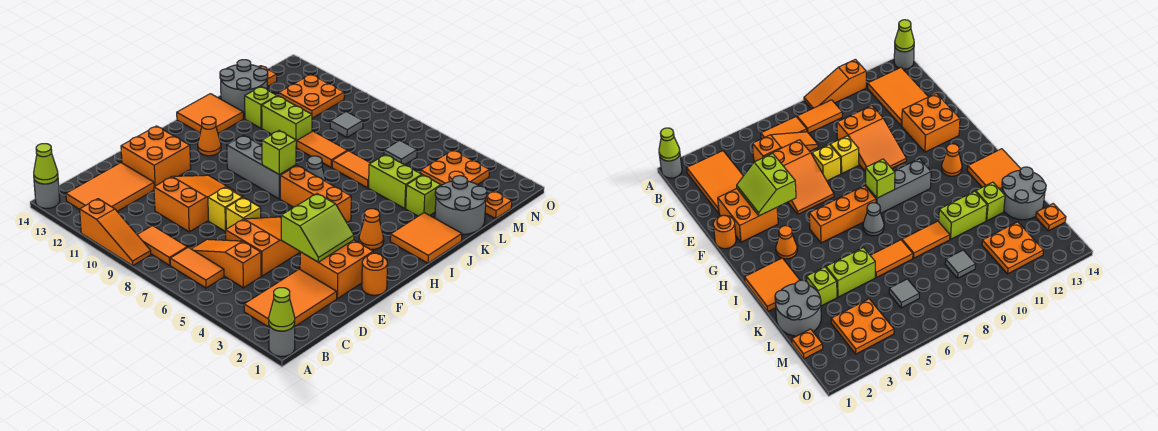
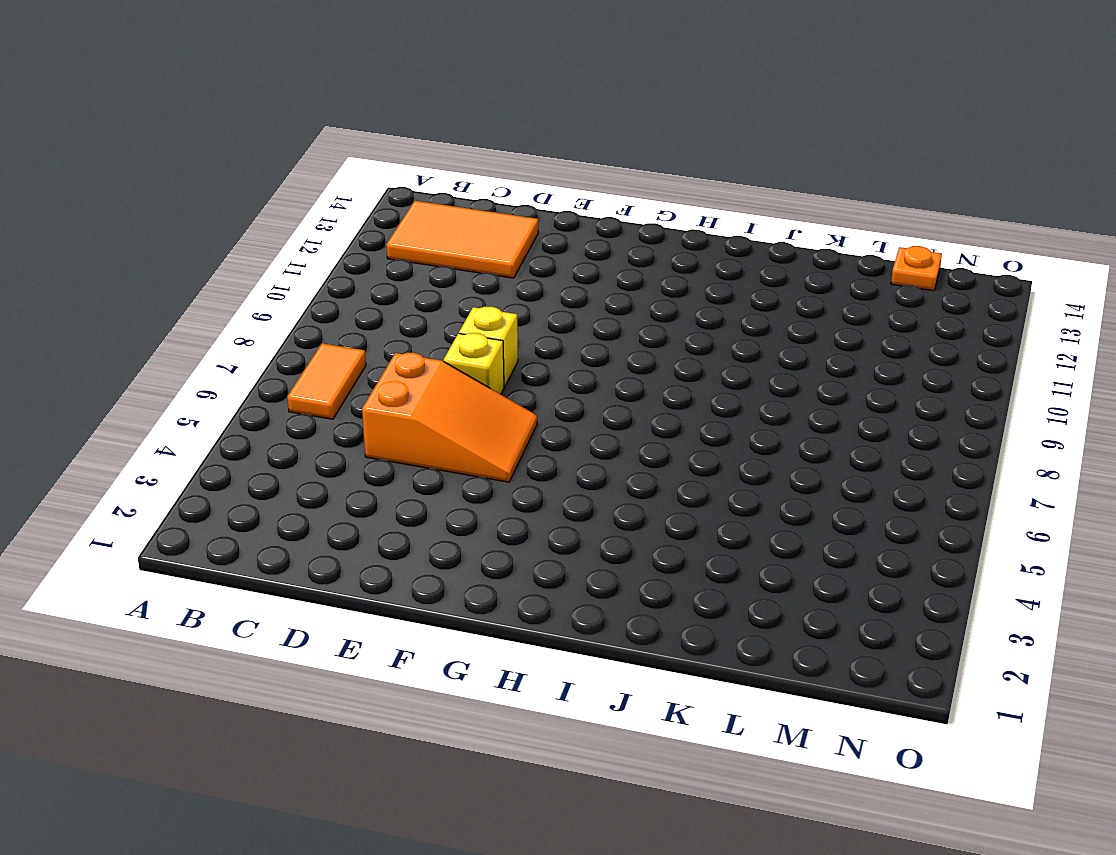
none -> grey round brick A1 level 1
none -> orange slope A9:A11 level 1 top 11
none -> grey round brick A14 level 1
none -> orange tile B2:D3 level 1

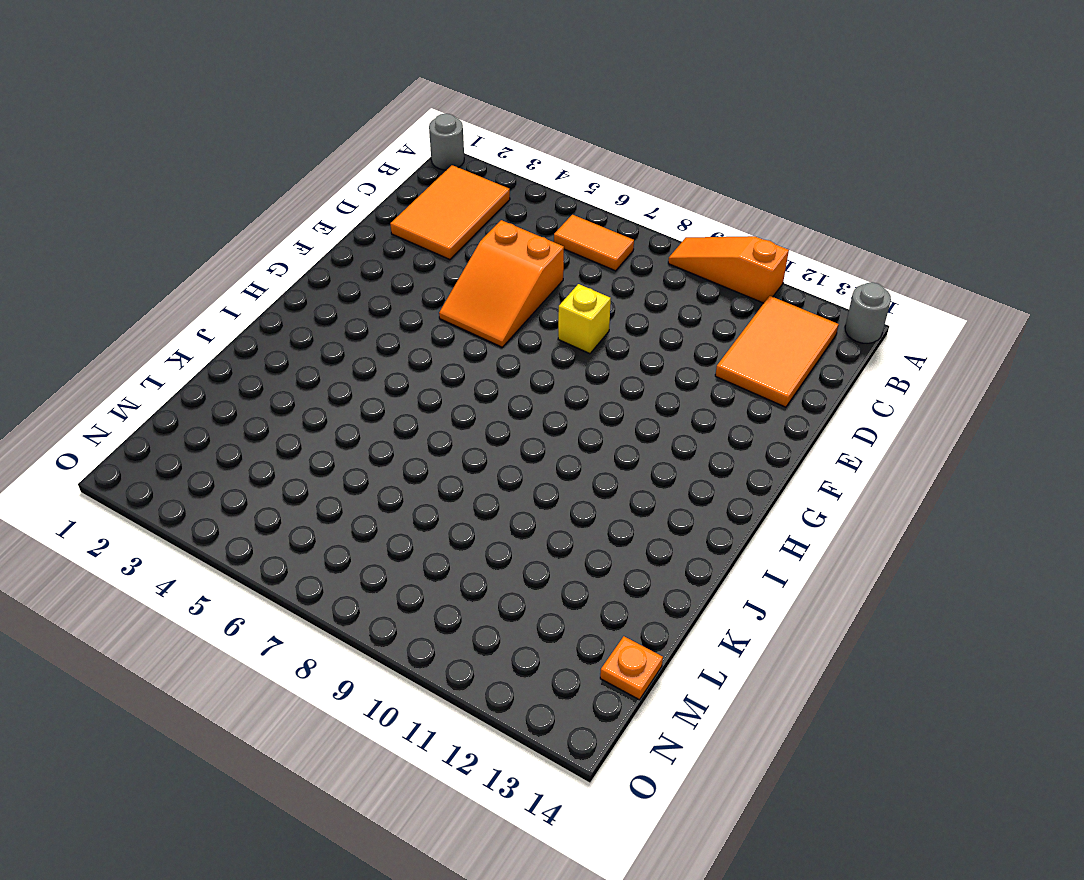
none -> orange tile B8:B9 level 1
none -> orange slope C5:C7 level 1 top 5
none -> orange slope D9:F10 level 1 top D
none -> orange brick E2:F3 level 1

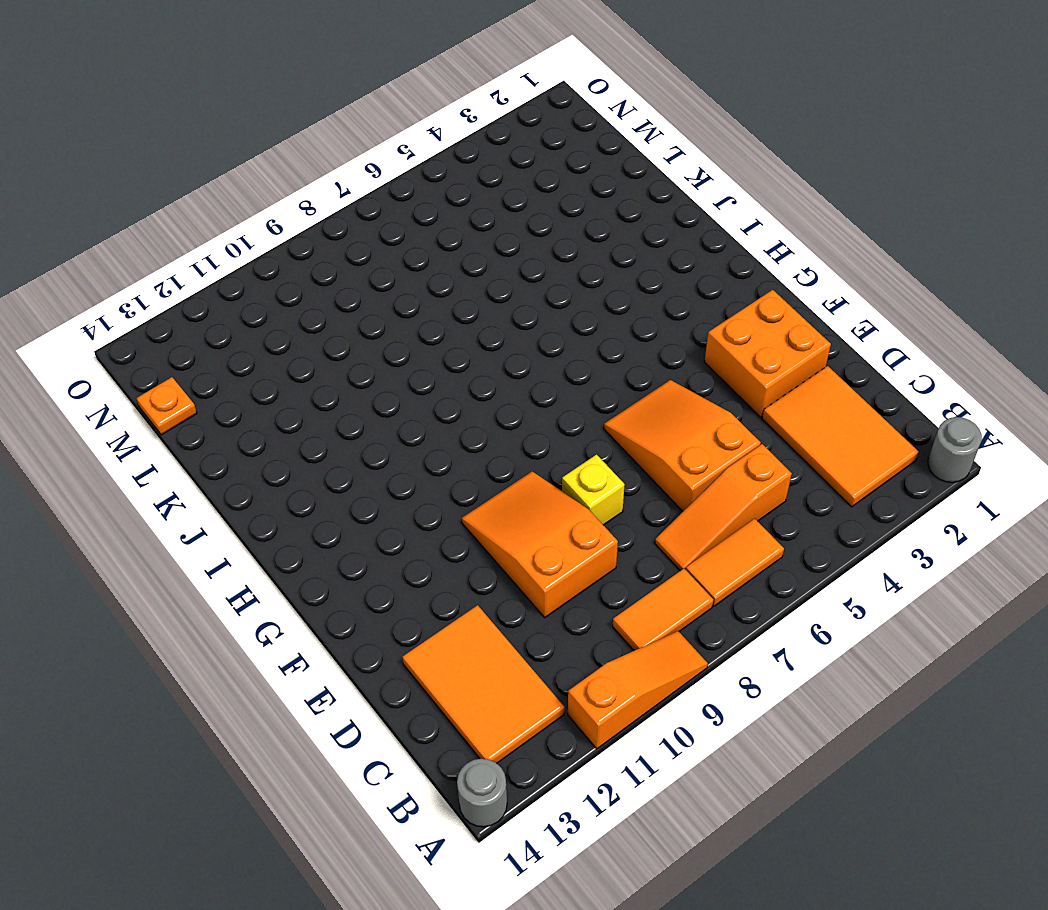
none -> yellow brick E7 level 1
none -> orange brick E12:F13 level 1
none -> orange round brick F1 level 1
none -> orange cone H3 level 1

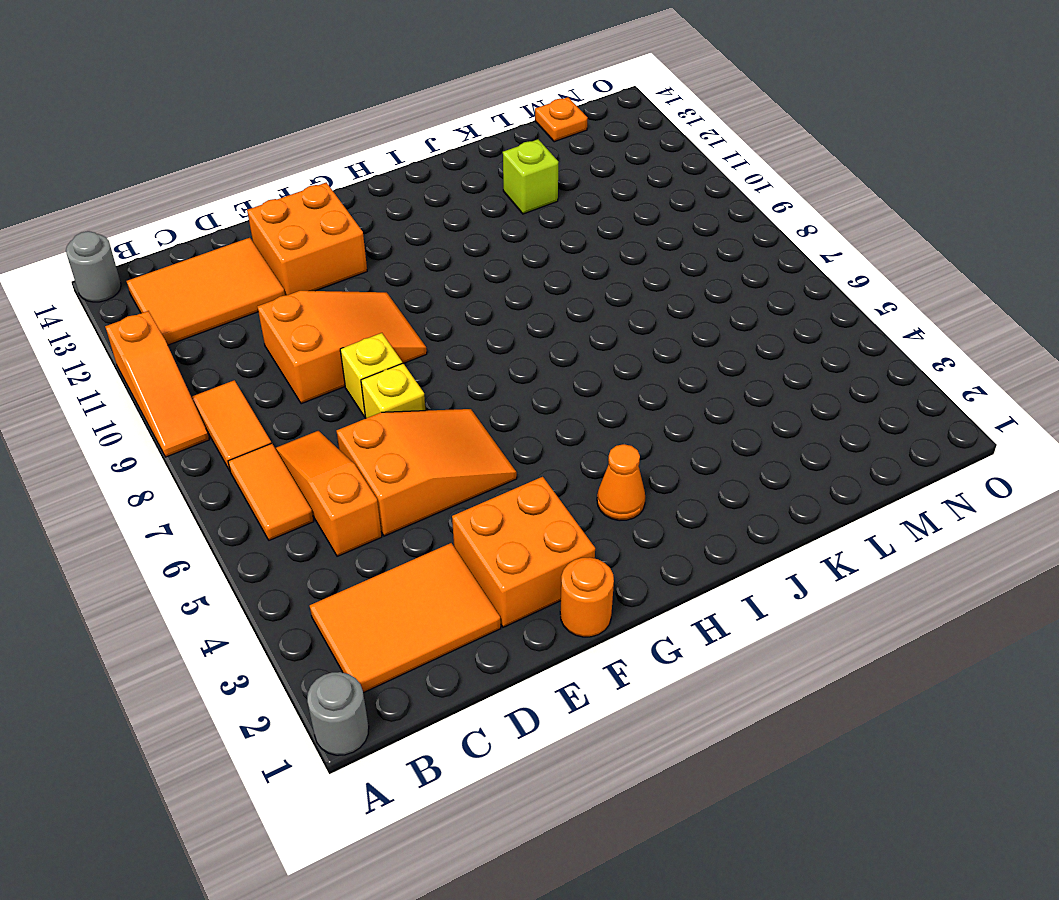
none -> orange brick H5:H7 level 1
none -> grey brick H8:H10 level 1
none -> orange cone H12 level 1
none -> orange tile I1:J2 level 1

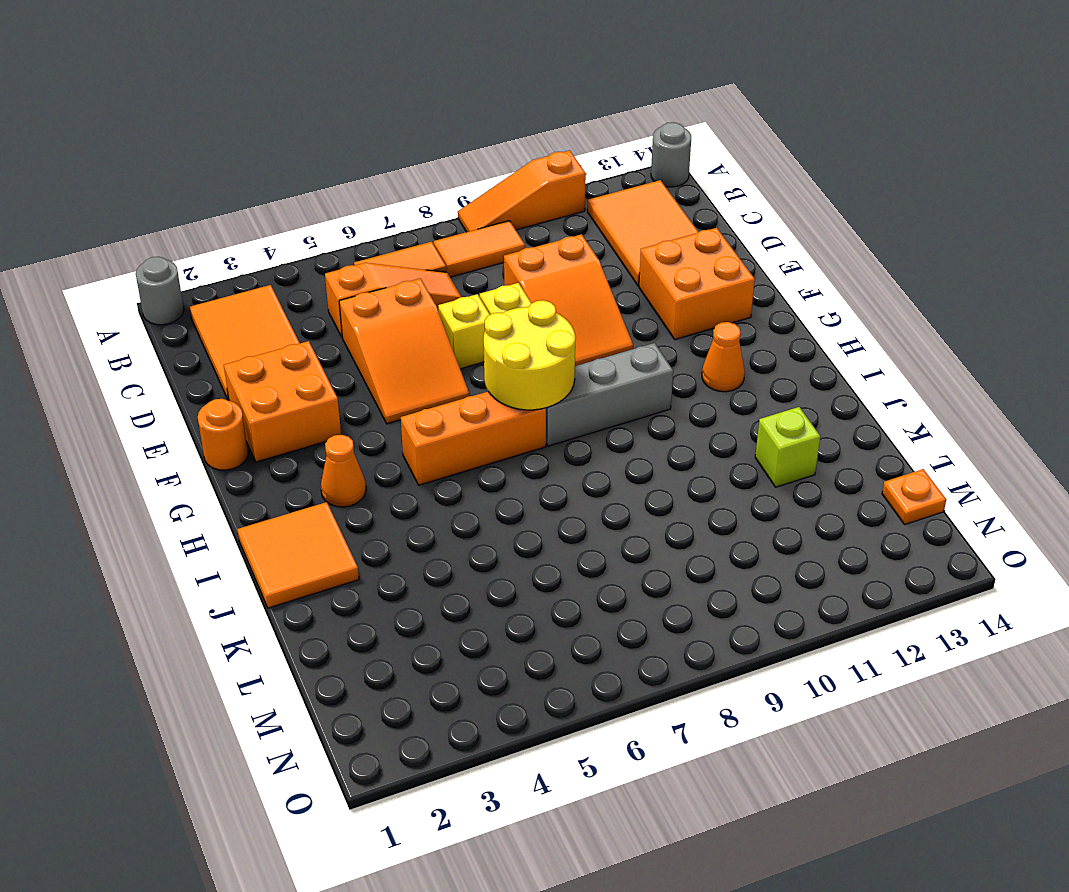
yellow round brick G7:H8 level 2 -> lime brick H8 level 2
none -> grey cone I7 level 1
none -> orange tile I13:J14 level 1
none -> grey round brick K1:L2 level 1
none -> lime brick K3 level 1

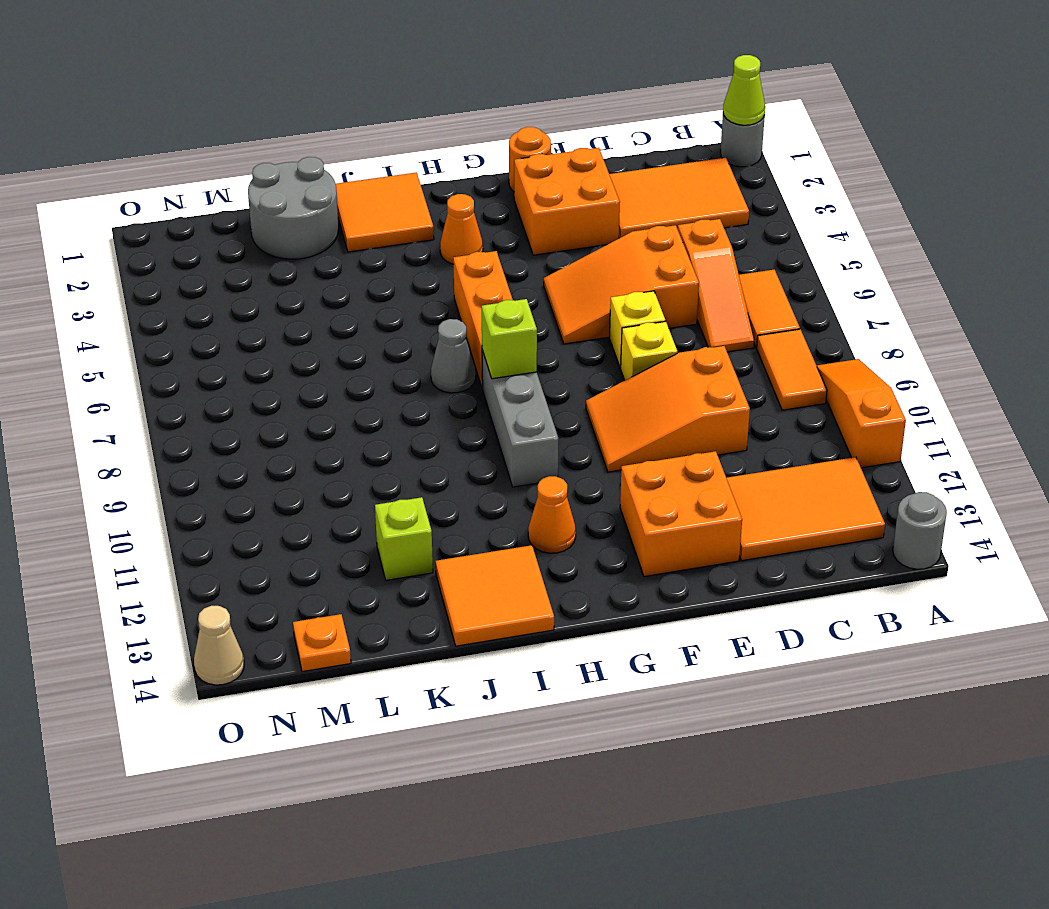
tan cone O14 level 1 -> none
none -> lime brick K3 level 1
none -> lime brick K4:K5 level 1
none -> orange tile K6:K7 level 1
none -> orange tile K8:K9 level 1

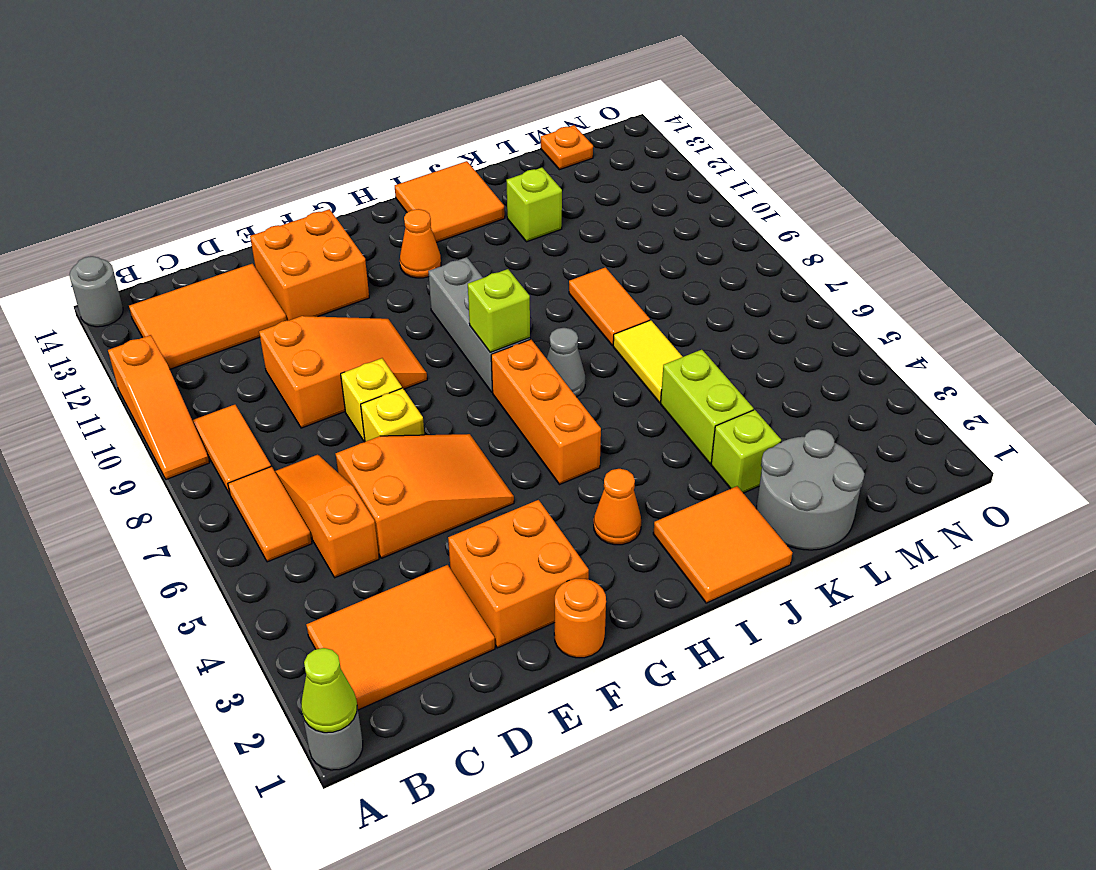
yellow tile K6:K7 level 1 -> orange tile K6:K7 level 1
none -> lime brick K10:K11 level 1
none -> grey round brick K13:L14 level 1
none -> orange plate M1 level 1
none -> orange plate M3:N4 level 1

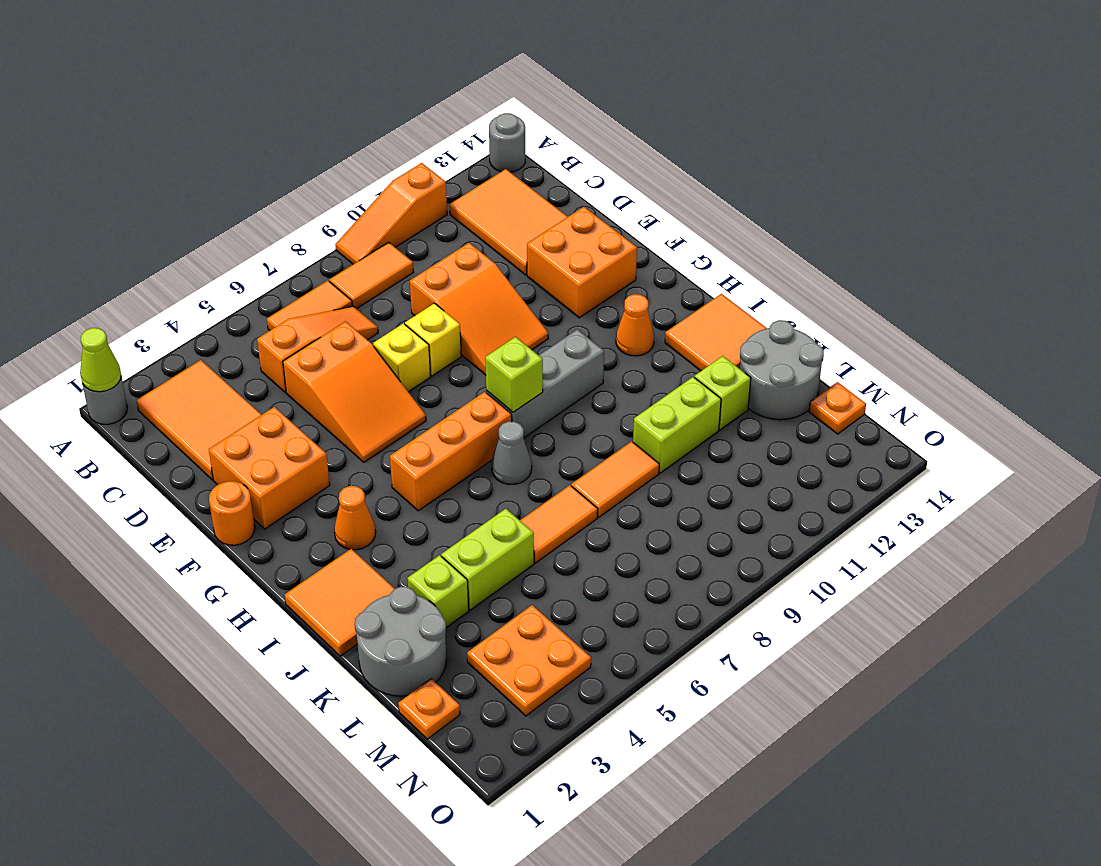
none -> grey tile M6 level 1
none -> grey tile M9 level 1
none -> orange plate M11:N12 level 1
none -> lime cone A14 level 2

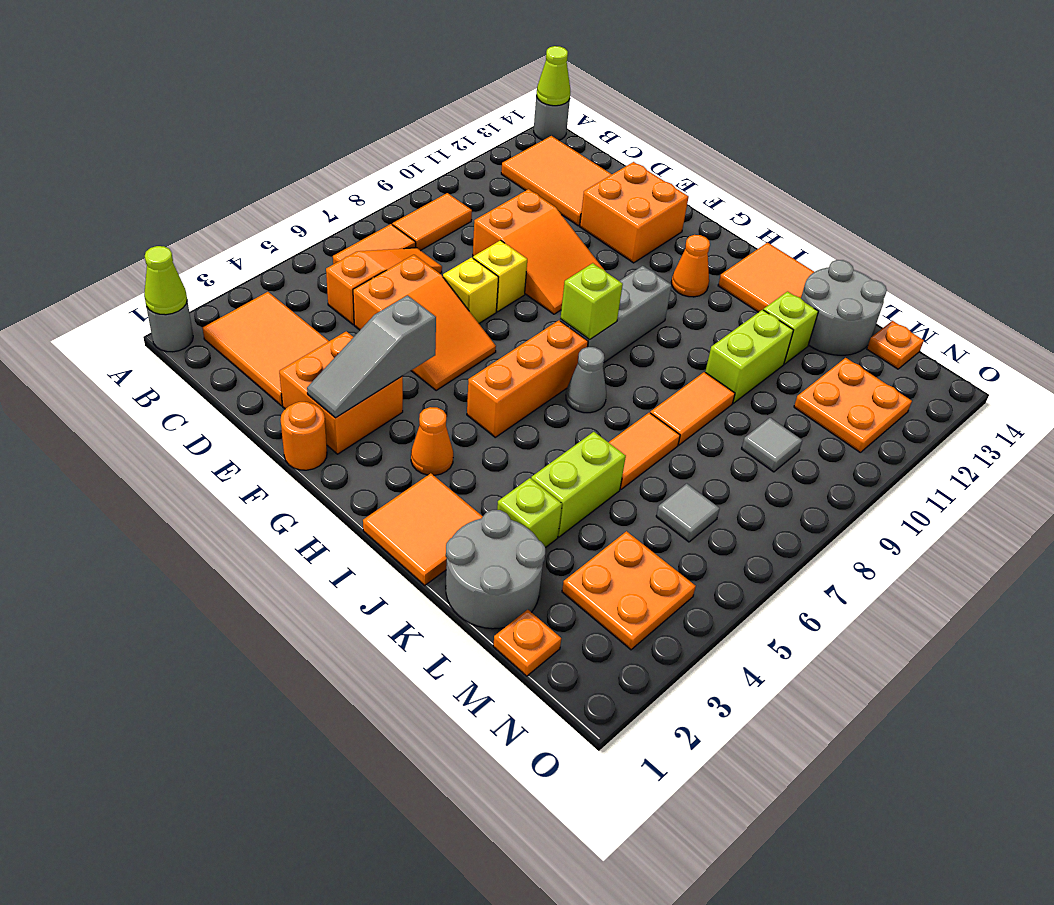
grey slope F2:F4 level 2 top 4 -> lime slope E3:F4 level 2 top 4
none -> orange slope A9:A11 level 1 top 11

